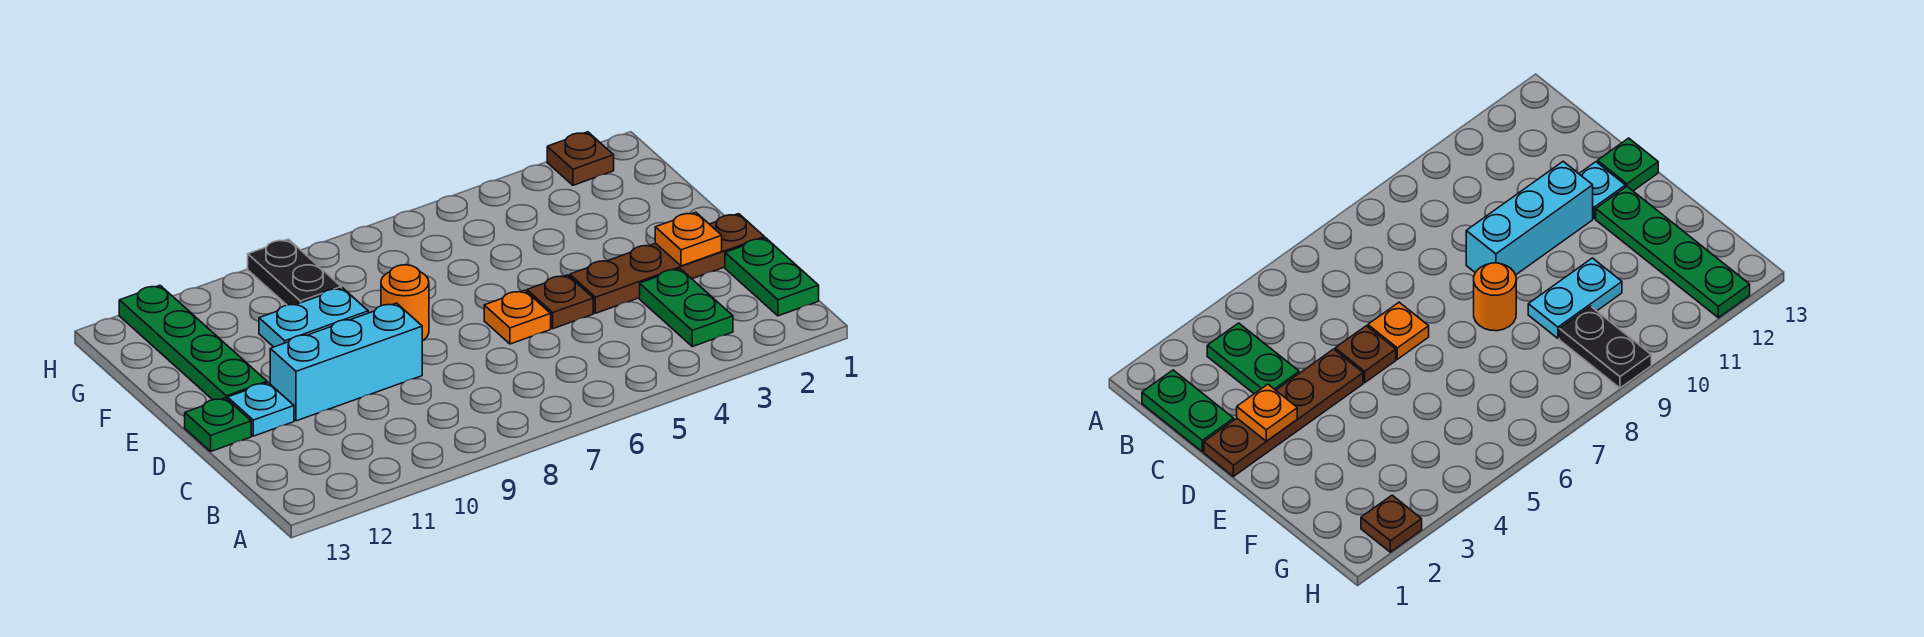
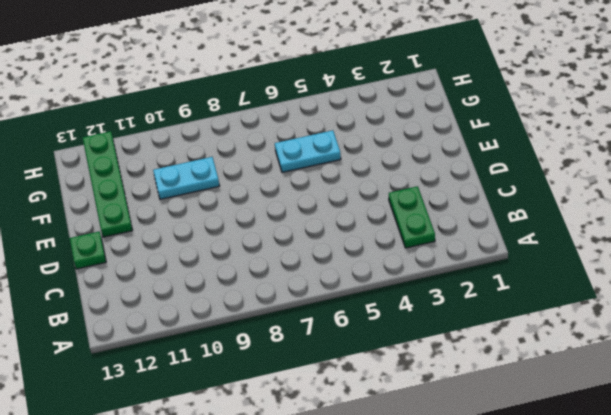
cyan plate F5:F6 level 1 -> none
none -> green plate B1:C1 level 1
none -> brown plate D1:D4 level 1
none -> brown plate D5 level 1

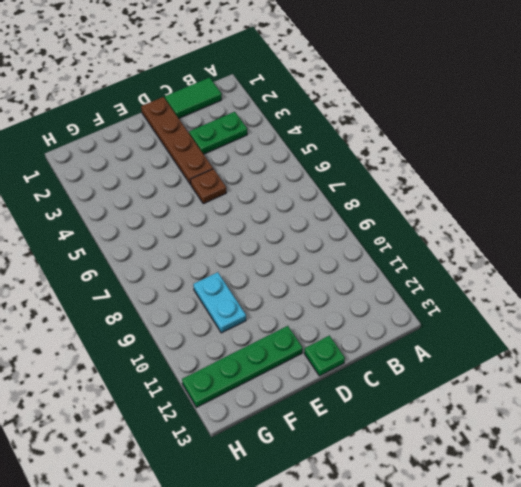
green tile B1:C1 level 1 -> green plate B1:C1 level 1
none -> orange plate D6 level 1
none -> cyan brick D9:D11 level 1
none -> cyan plate D12 level 1

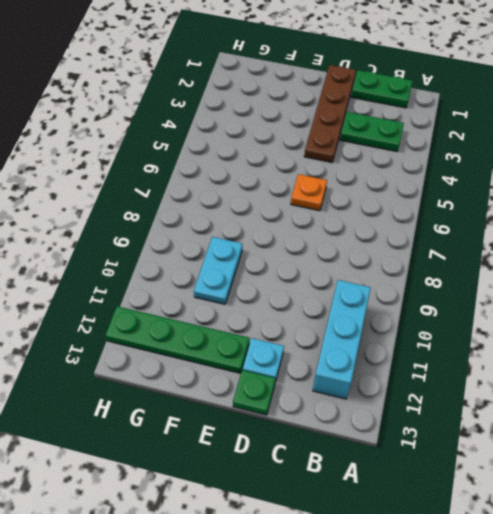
cyan brick B10:B12 level 1 -> cyan brick D9:D11 level 1
none -> brown plate D5 level 1
none -> orange round brick E8 level 1
none -> black plate G9:H9 level 1

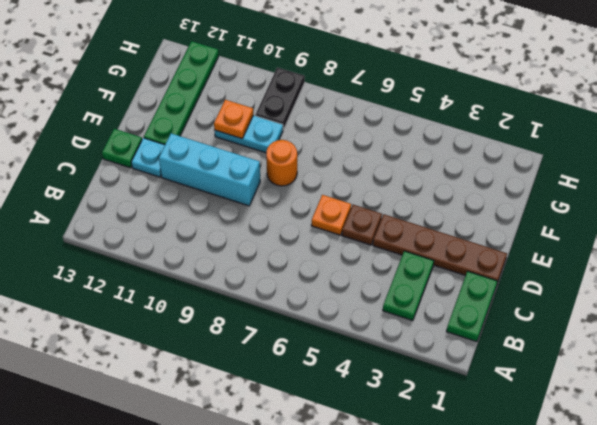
orange plate F10 level 2 -> orange plate D2 level 2
none -> brown plate H2 level 1

